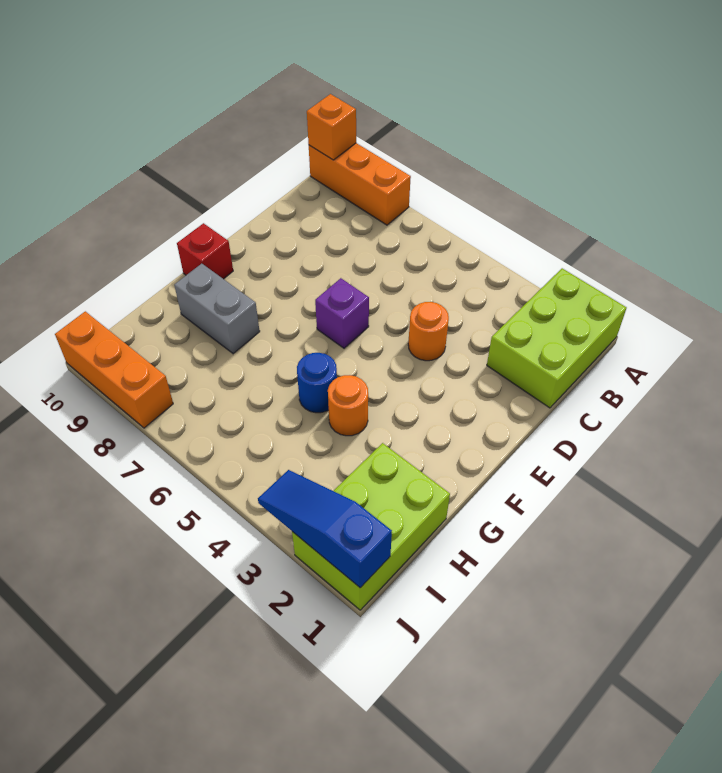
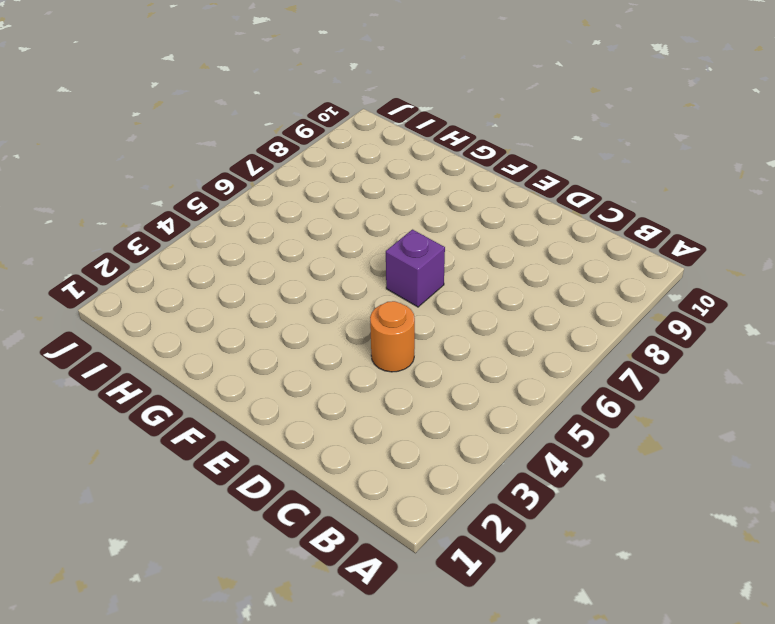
none -> lime brick A1:C2 level 1
none -> orange brick A8:A10 level 1
none -> red brick F10 level 1

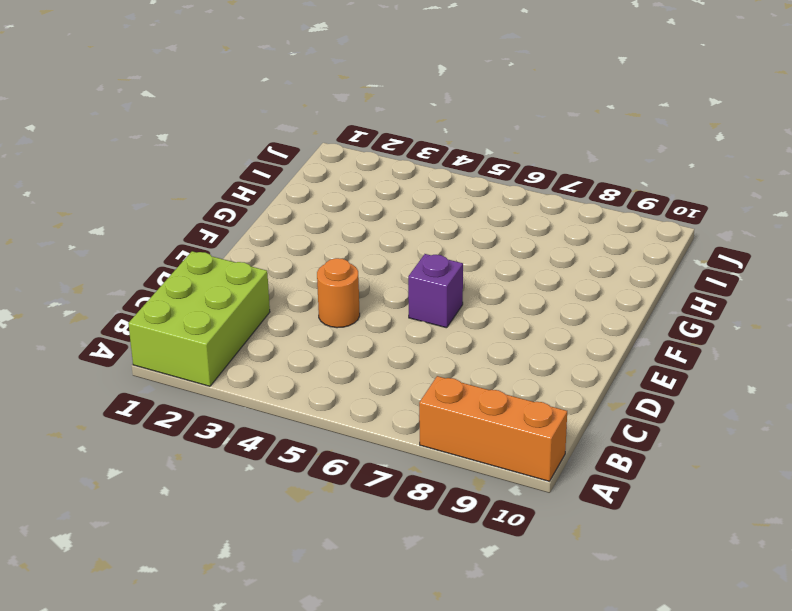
none -> red brick F10 level 1
none -> orange round brick G4 level 1
none -> blue round brick G5 level 1

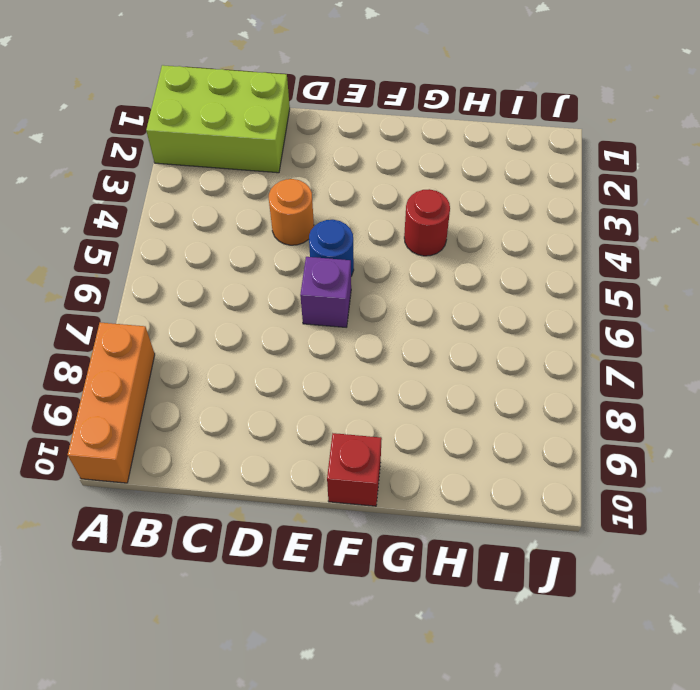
blue round brick E5 level 1 -> blue round brick G5 level 1
red round brick G4 level 1 -> orange round brick G4 level 1
none -> grey brick G8:G9 level 1
none -> lime brick H1:J2 level 1
none -> orange brick J8:J10 level 1

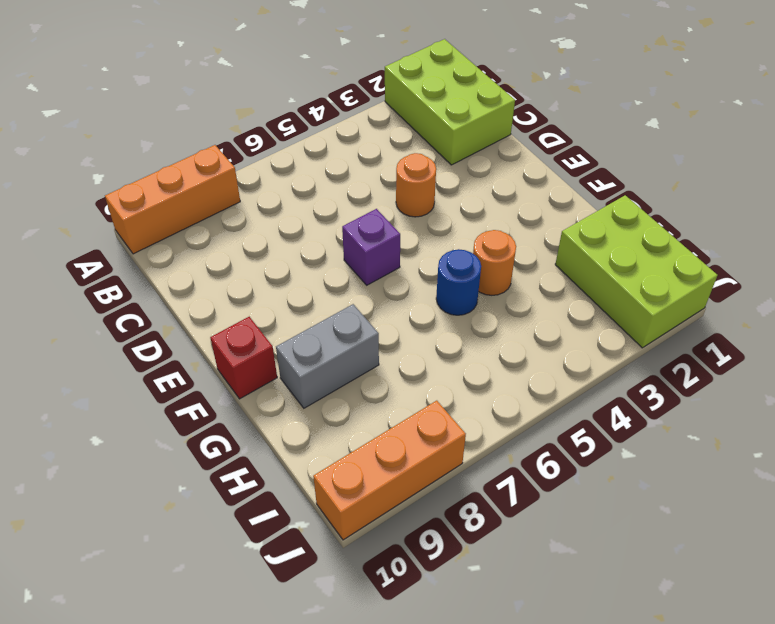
none -> orange brick A10 level 2
none -> blue slope J1:J3 level 2 top 1

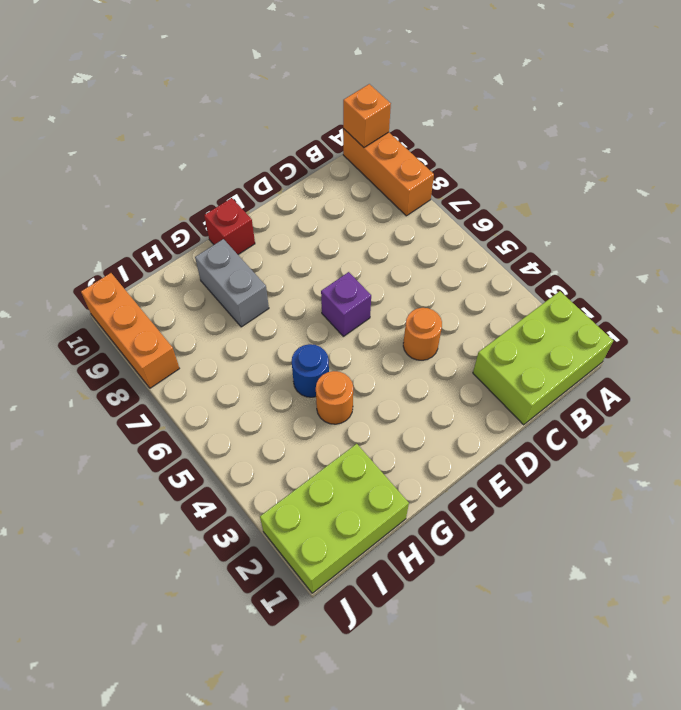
none -> blue slope J1:J3 level 2 top 1

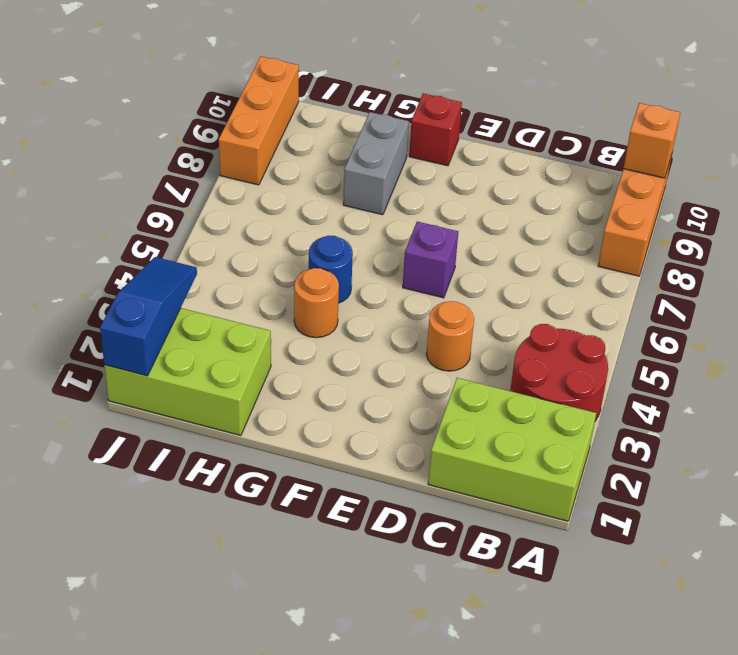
red round brick A3:B4 level 1 -> none

